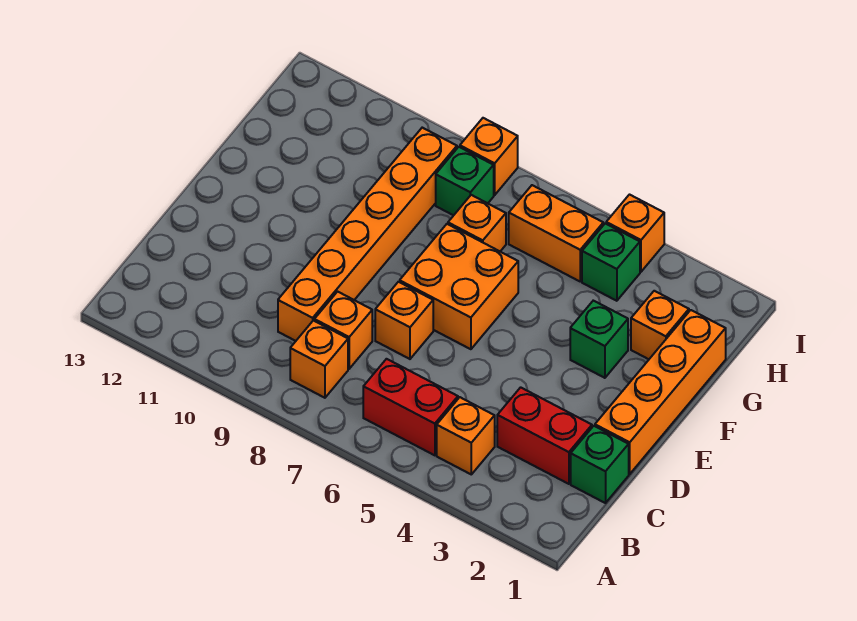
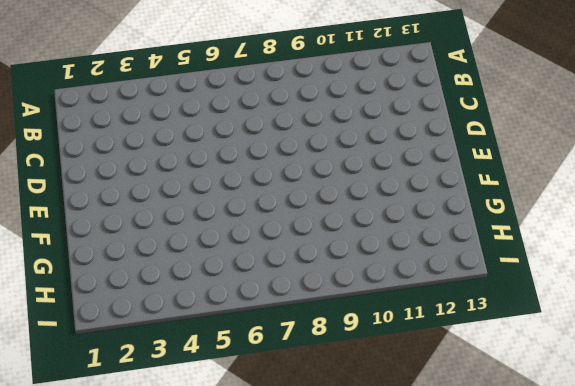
none -> orange brick B4 level 1
none -> red brick B5:B6 level 1
none -> orange brick B8 level 1

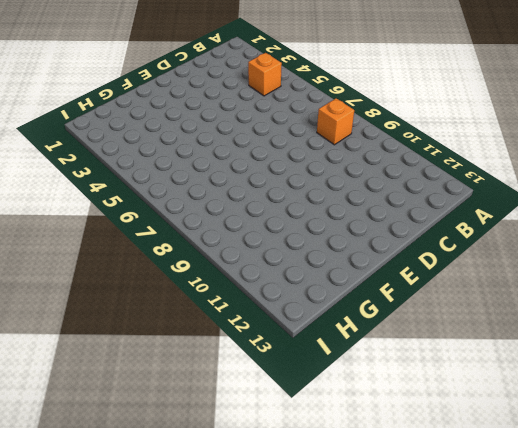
none -> red brick B5:B6 level 1
none -> green brick C1 level 1
none -> red brick C2:C3 level 1

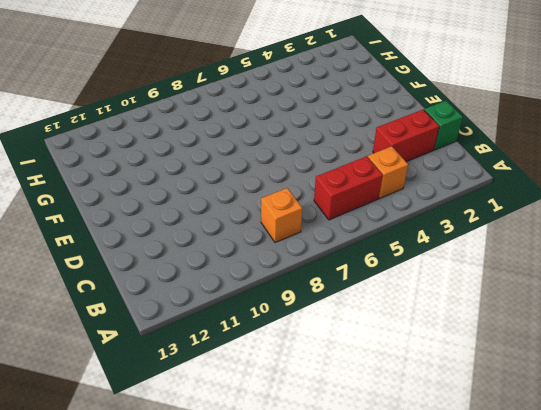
none -> orange brick C8 level 1
none -> orange brick C9:H9 level 1
none -> orange brick D1:G1 level 1

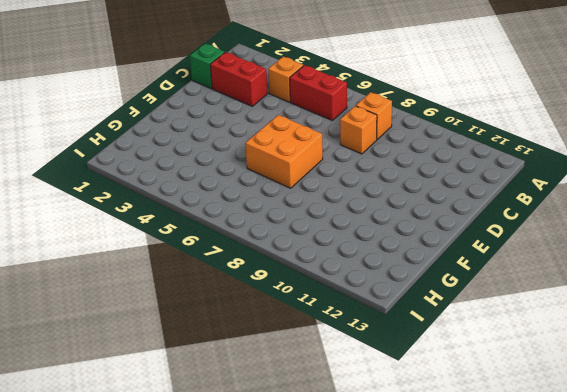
none -> orange brick C9:H9 level 1
none -> orange brick D1:G1 level 1
none -> orange brick D7 level 1

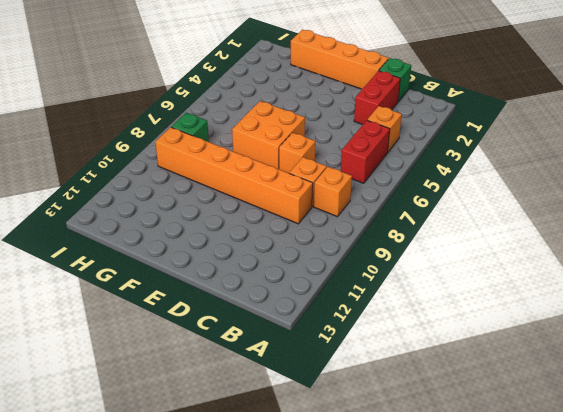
none -> green brick F3 level 1
none -> orange brick G2 level 1
none -> orange brick G7 level 1

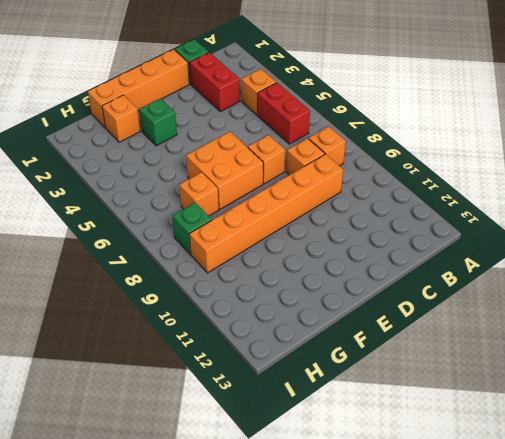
none -> green brick H4 level 1
none -> orange brick H5:H6 level 1
none -> orange brick I4 level 1

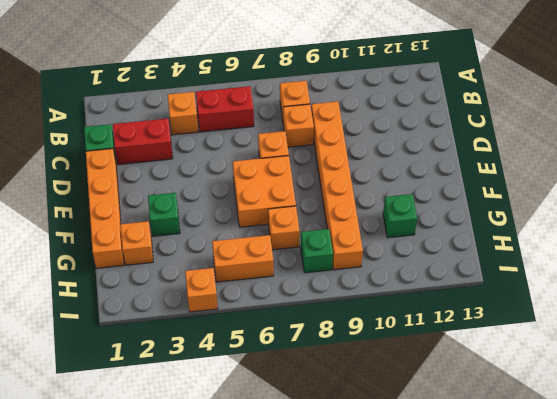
green brick G11 level 1 -> green brick H4 level 1
none -> orange brick I8 level 1

